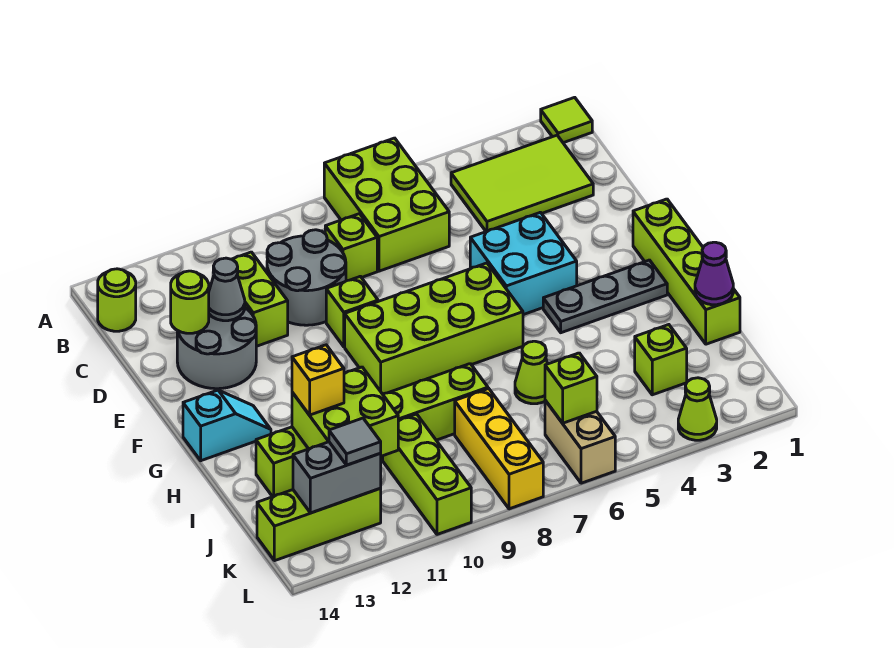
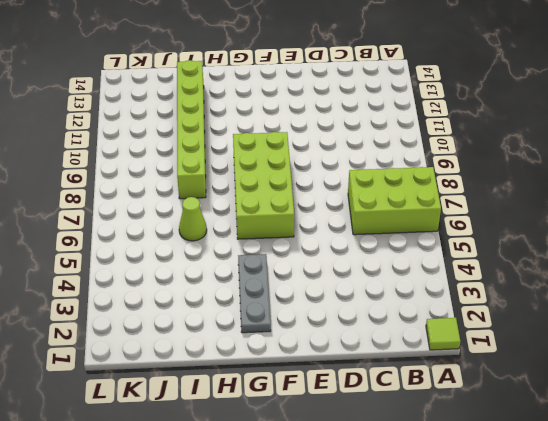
none -> lime tile B2:C4 level 1
none -> lime round brick B14 level 1
none -> lime brick C8 level 1
none -> grey round brick C9:D10 level 1

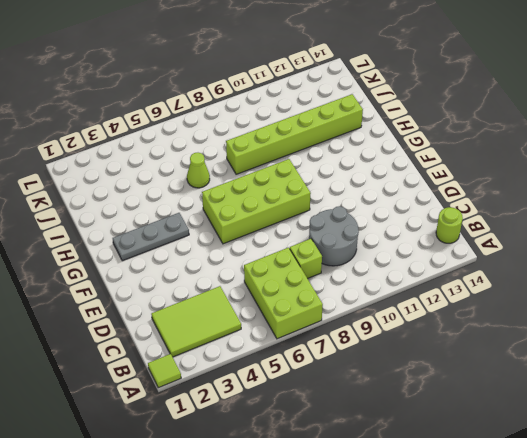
none -> lime brick C11:D11 level 1
none -> grey round brick D12:E13 level 1
none -> cyan brick E4:F5 level 1
none -> lime brick E9 level 1

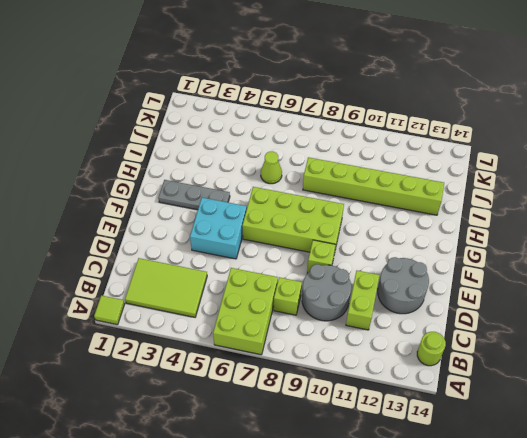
none -> lime brick F1:I1 level 1
none -> cyan slope G13:G14 level 1 top 14
none -> lime brick J3 level 1
none -> yellow brick J8:L8 level 1

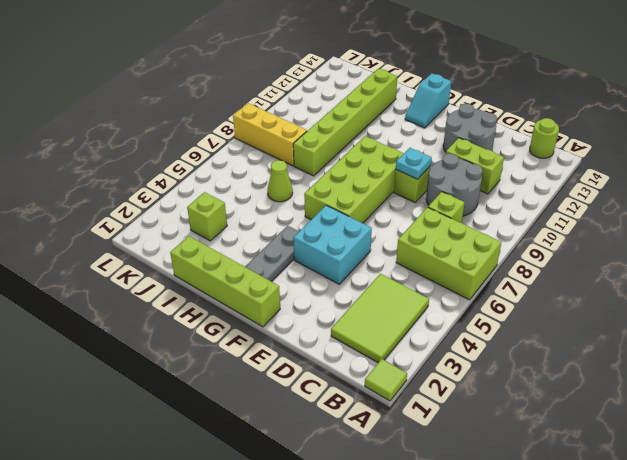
cyan plate E9 level 2 -> none
none -> lime brick J10:L10 level 1
none -> tan brick K6:L6 level 1
none -> lime brick K12:K14 level 1
none -> lime cone L3 level 1

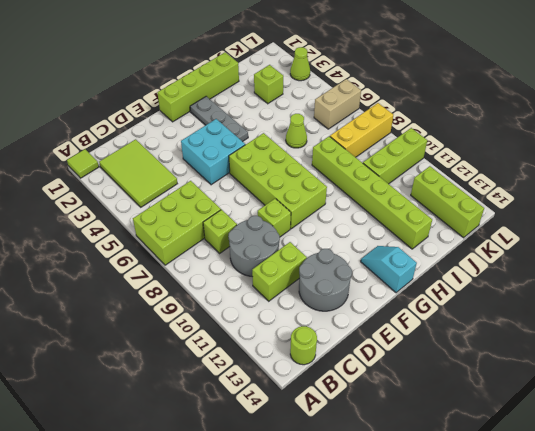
none -> grey cone D12 level 2
none -> lime round brick D13 level 2
none -> purple cone I1 level 2
none -> lime brick I11:J12 level 2

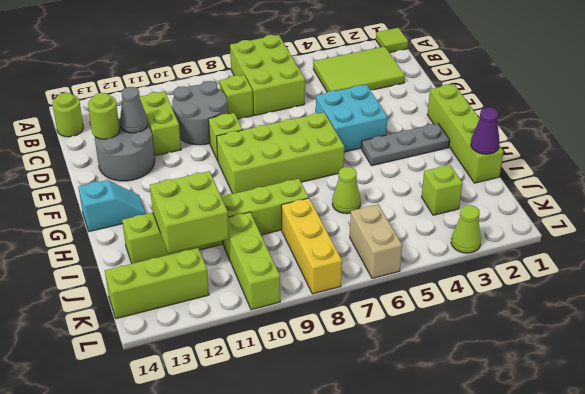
none -> lime brick K6 level 2
none -> grey brick K12:K13 level 2
none -> yellow brick I12 level 3
none -> grey tile K12 level 3

